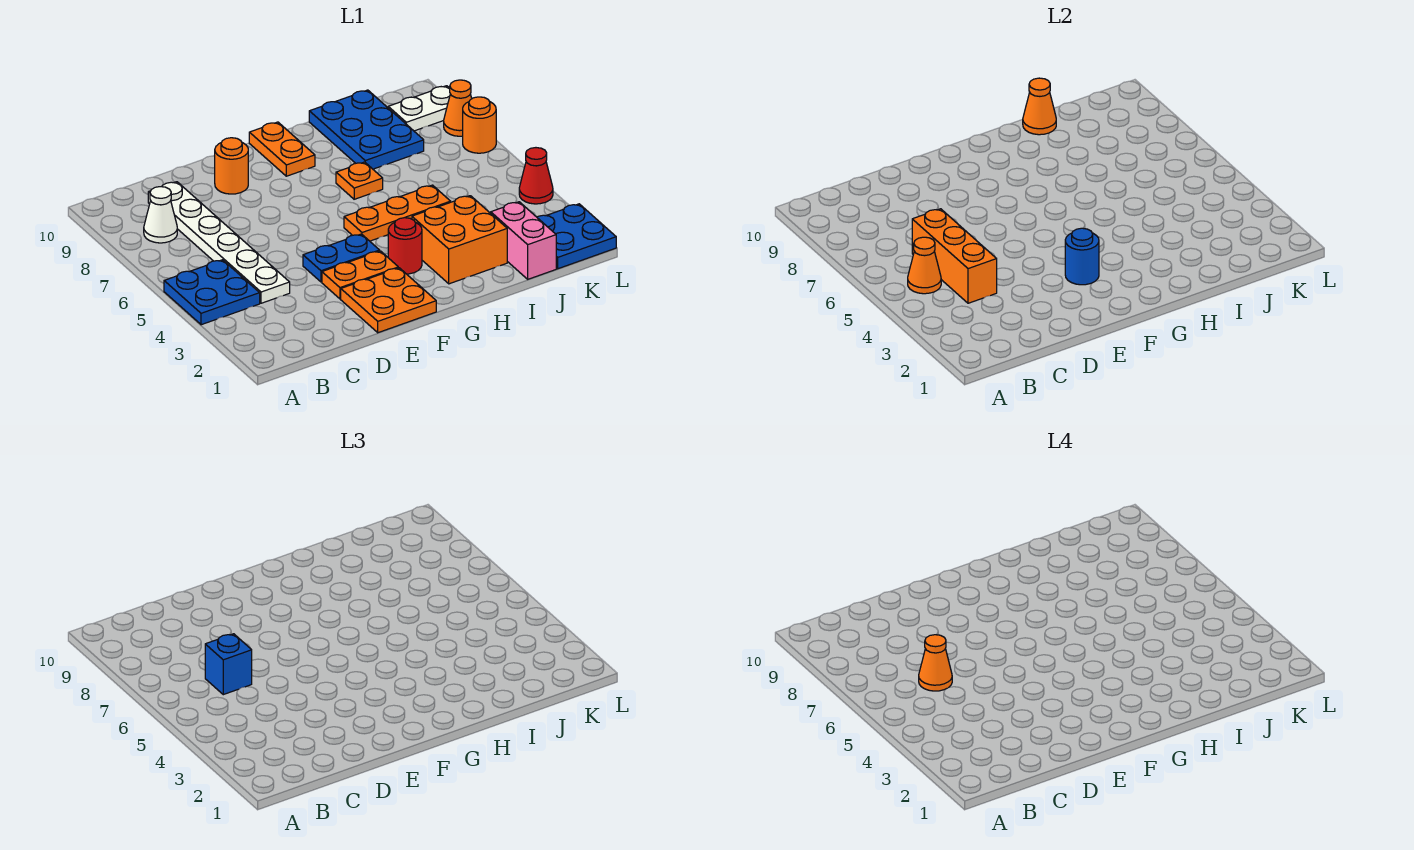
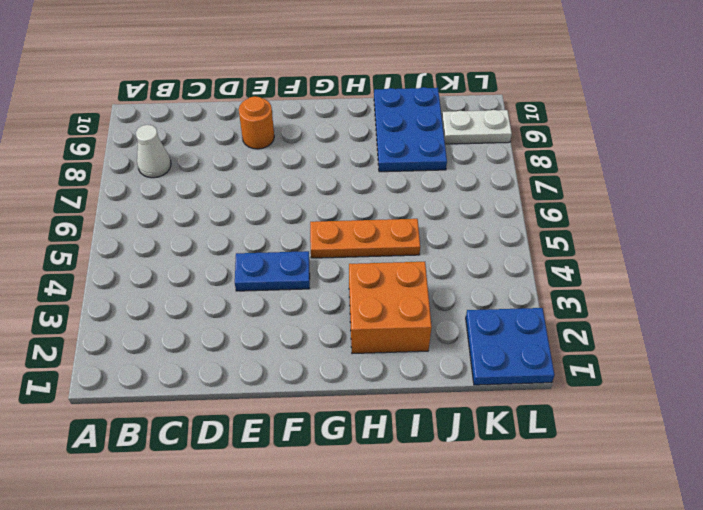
none -> blue plate A4:B5 level 1
none -> white plate C4:C9 level 1
none -> orange plate E1:F2 level 1

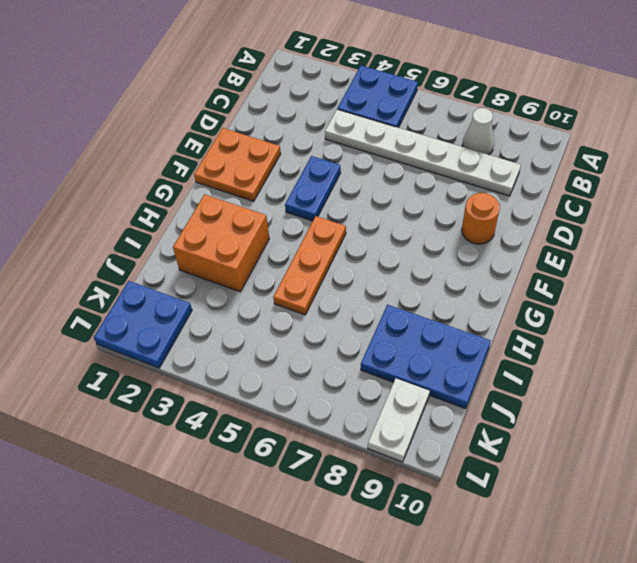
none -> orange plate E3:F3 level 1
none -> red round brick G3 level 1
none -> orange plate G9:G10 level 1

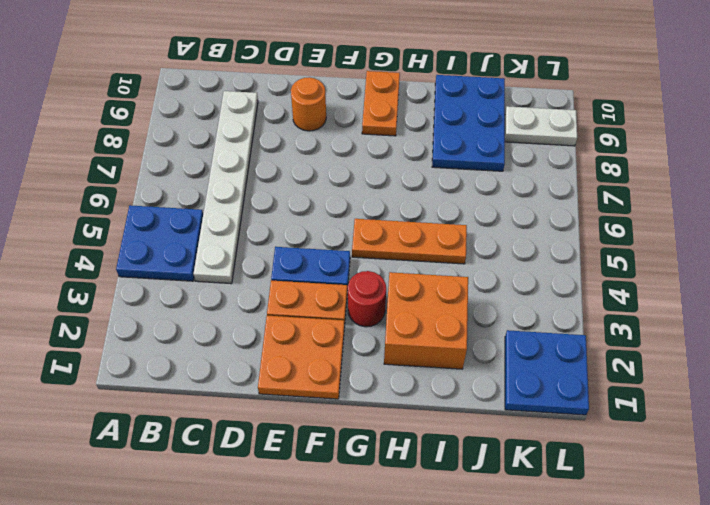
none -> white cone B8 level 1
none -> orange plate H7 level 1
none -> pink brick J1:J2 level 1

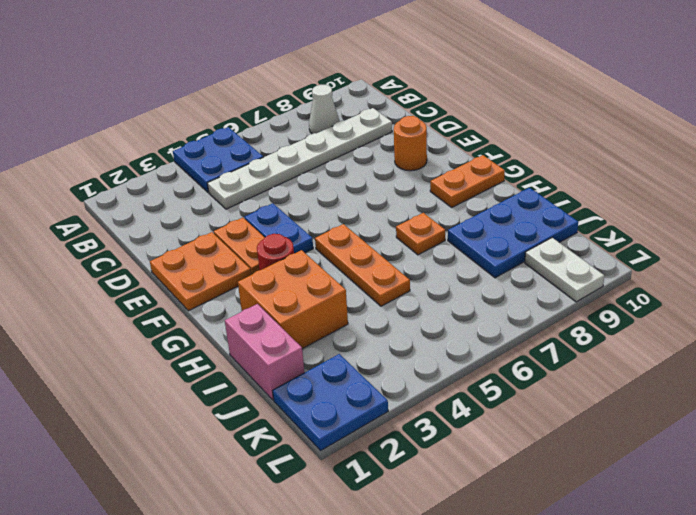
pink brick I1:J1 level 1 -> pink brick J1:J2 level 1
none -> red cone L4 level 1
none -> orange round brick L7 level 1
none -> orange cone L8 level 1

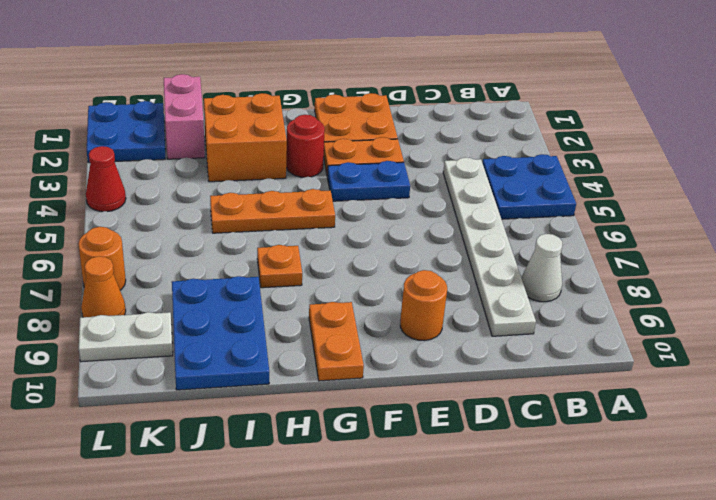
none -> orange cone B5 level 2
none -> orange brick C4:C6 level 2
none -> blue round brick F3 level 2

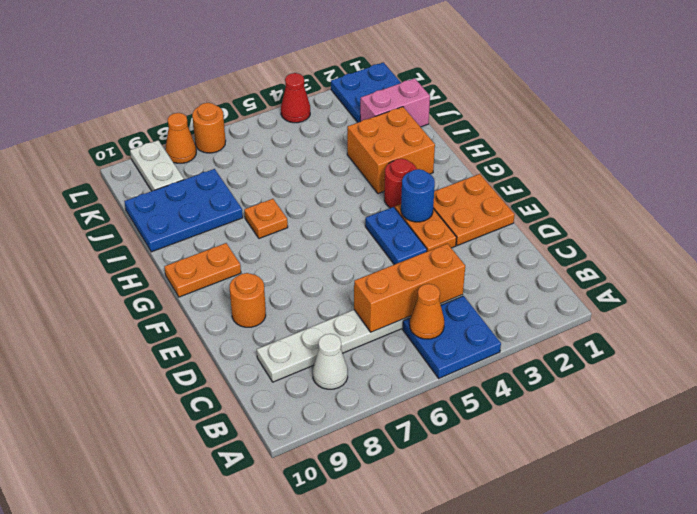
none -> orange plate G5:I5 level 1
none -> orange cone I10 level 2
none -> blue brick C6 level 3

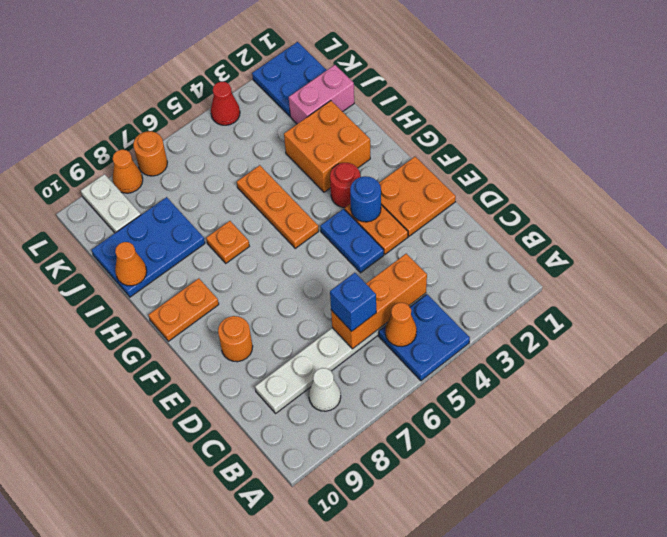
none -> orange cone C6 level 4

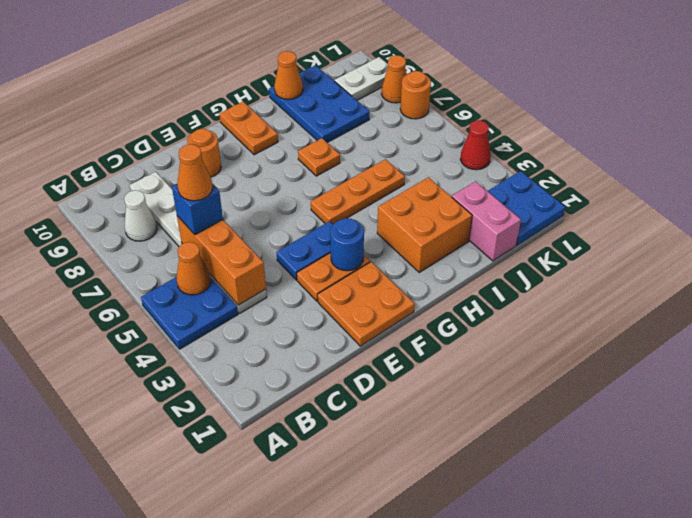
none -> red round brick G3 level 1

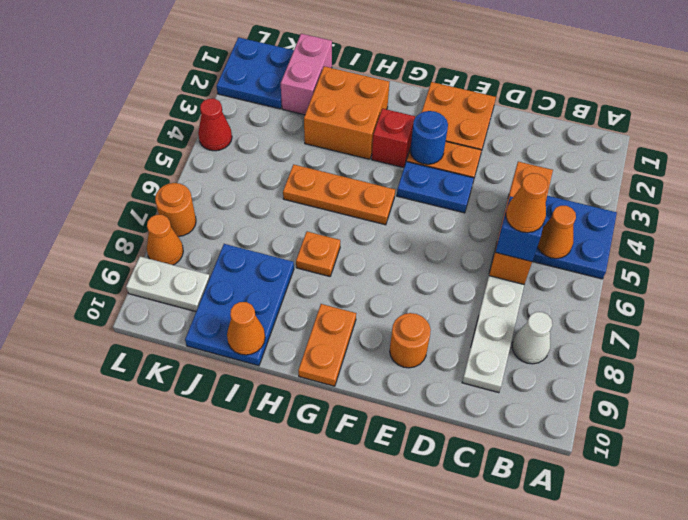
red brick G3 level 1 -> red round brick G3 level 1

